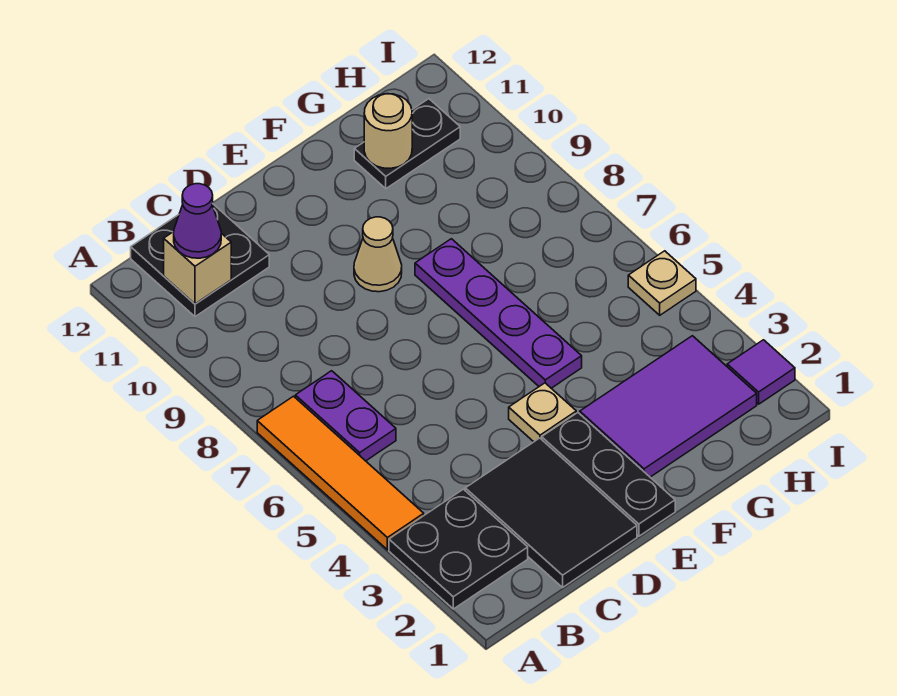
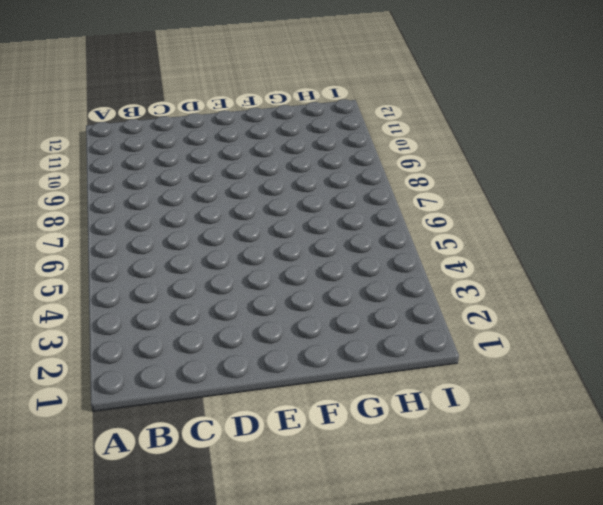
none -> black plate A2:B3 level 1
none -> orange tile A4:A7 level 1
none -> purple plate B6:B7 level 1

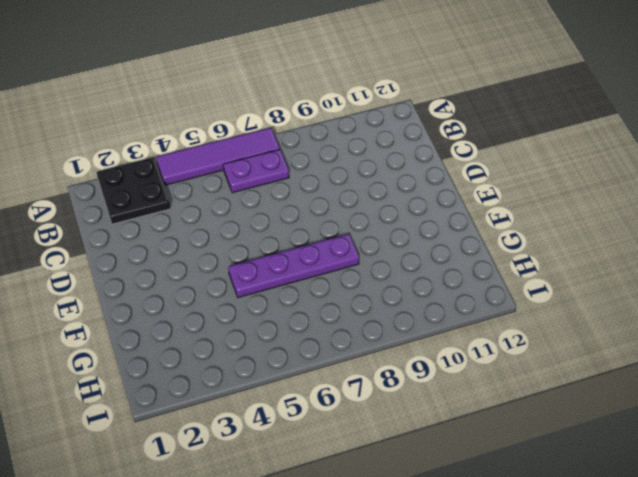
purple tile A4:A7 level 1 -> orange tile A4:A7 level 1
none -> black plate B11:C12 level 1
none -> black tile C1:D3 level 1
none -> black plate E1:E3 level 1

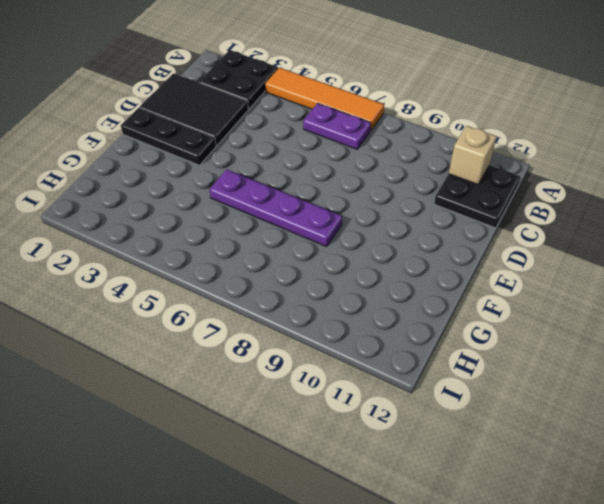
none -> tan plate E4 level 1
none -> tan cone E9 level 1
none -> purple tile F2:H3 level 1

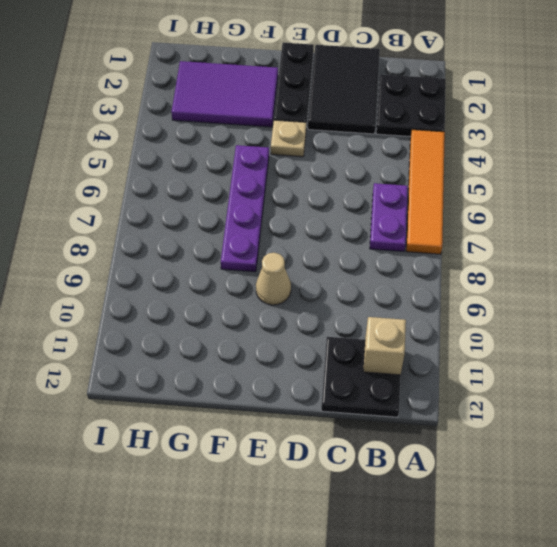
none -> black plate G11:H11 level 1
none -> purple tile I2 level 1
none -> tan plate I5 level 1

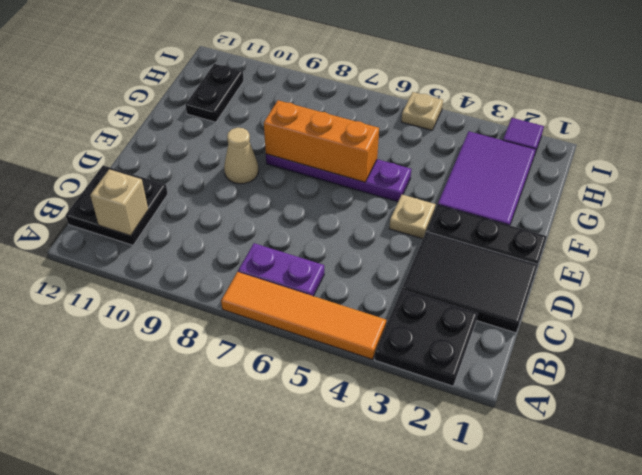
orange brick F6:F8 level 2 -> none
none -> tan round brick G11 level 2
none -> purple cone B11 level 3

